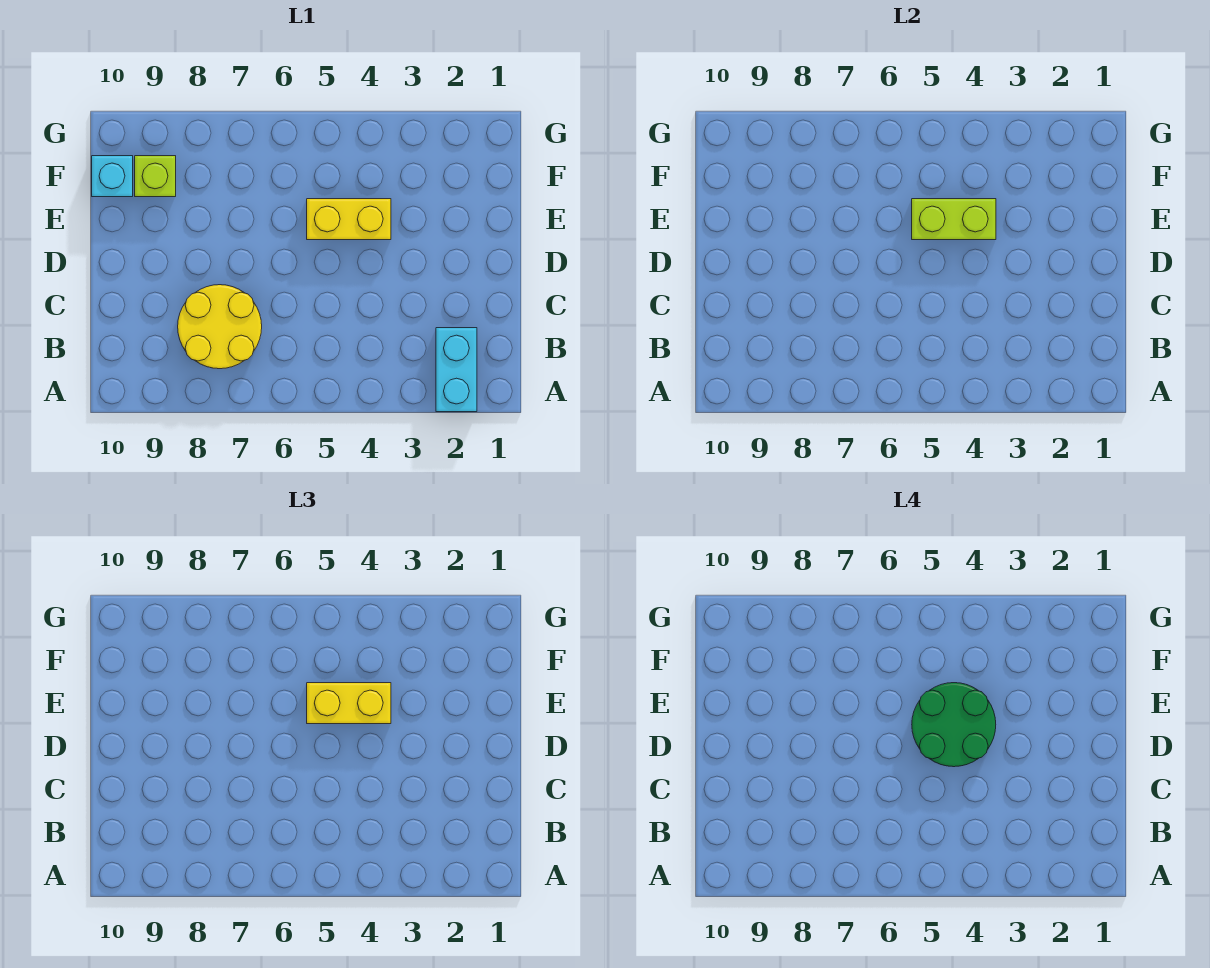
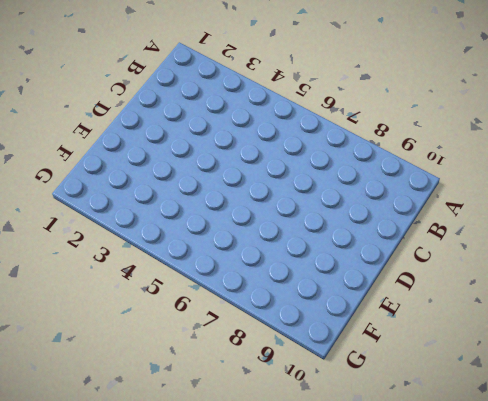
none -> cyan brick A2:B2 level 1
none -> yellow round brick B7:C8 level 1

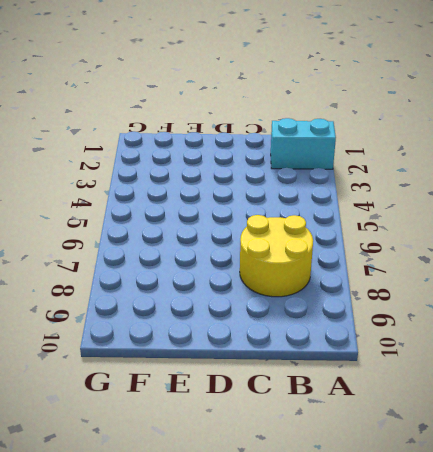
none -> yellow brick E4:E5 level 1
none -> lime brick F9 level 1

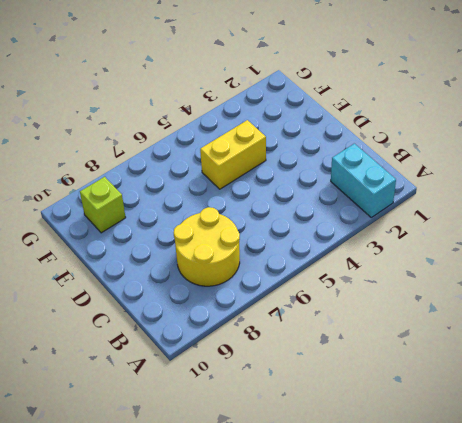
none -> cyan brick F10 level 1
none -> lime brick E4:E5 level 2

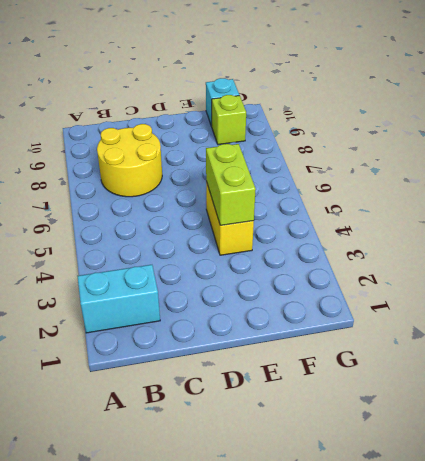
none -> yellow brick E4:E5 level 3
none -> green round brick D4:E5 level 4

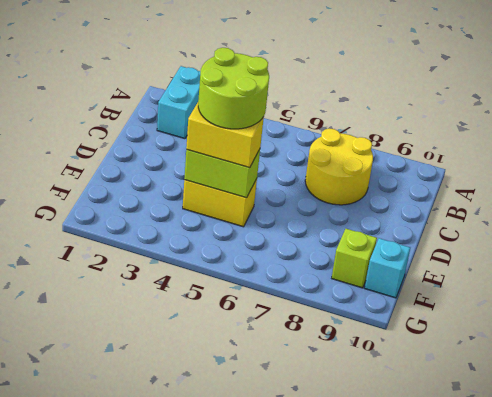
lime round brick D4:E5 level 4 -> green round brick D4:E5 level 4

